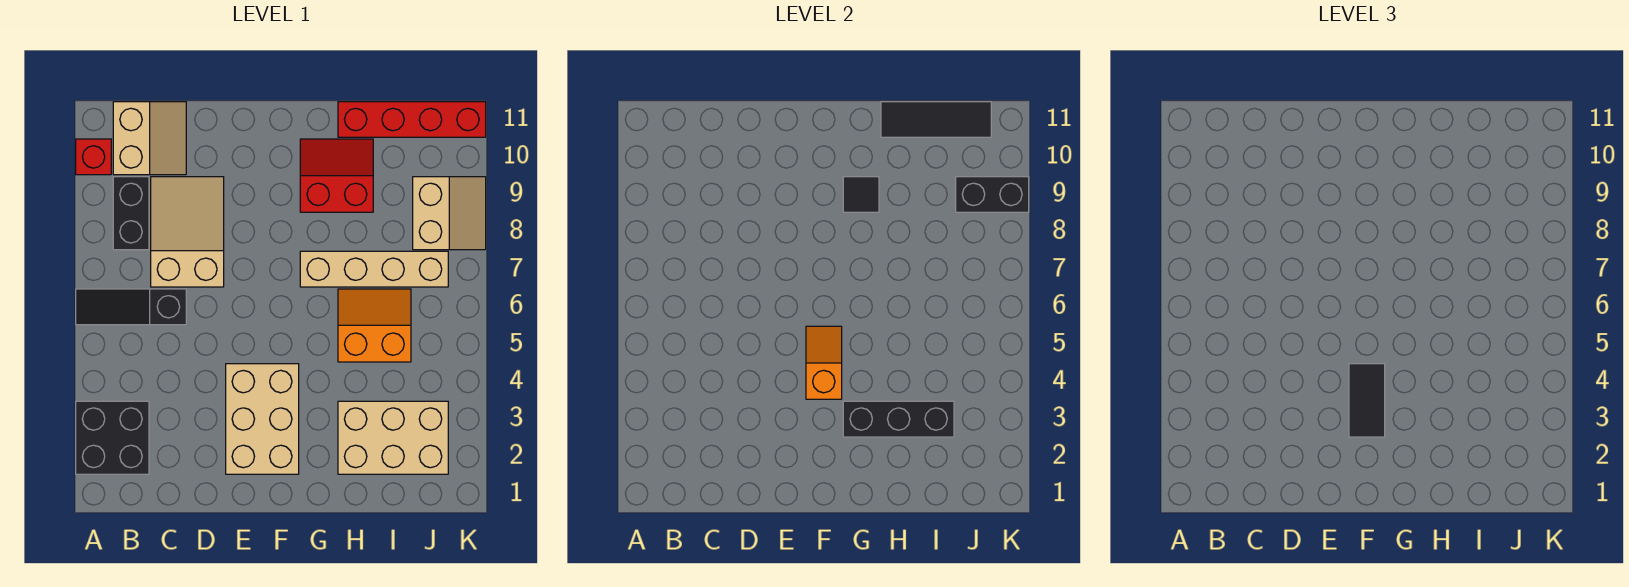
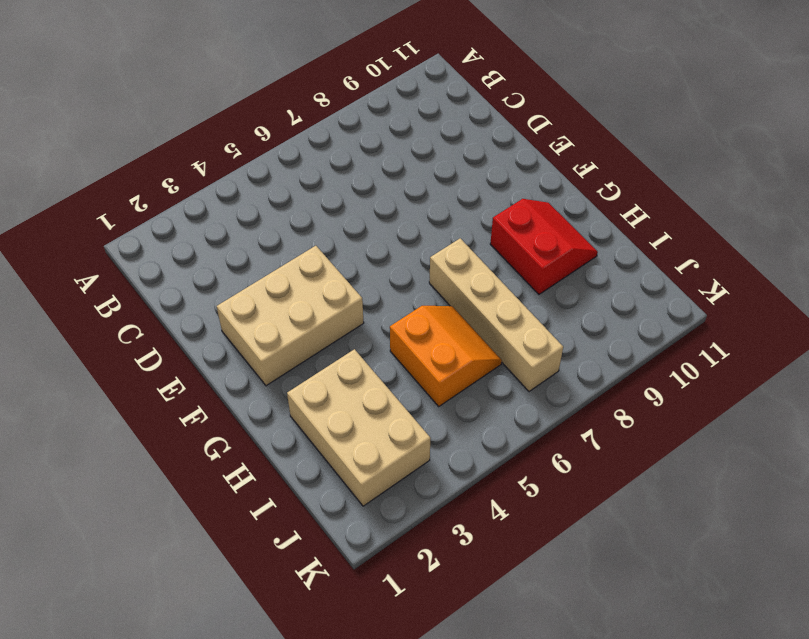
none -> black brick A2:B3 level 1
none -> black slope A6:C6 level 1 top C
none -> red brick A10 level 1

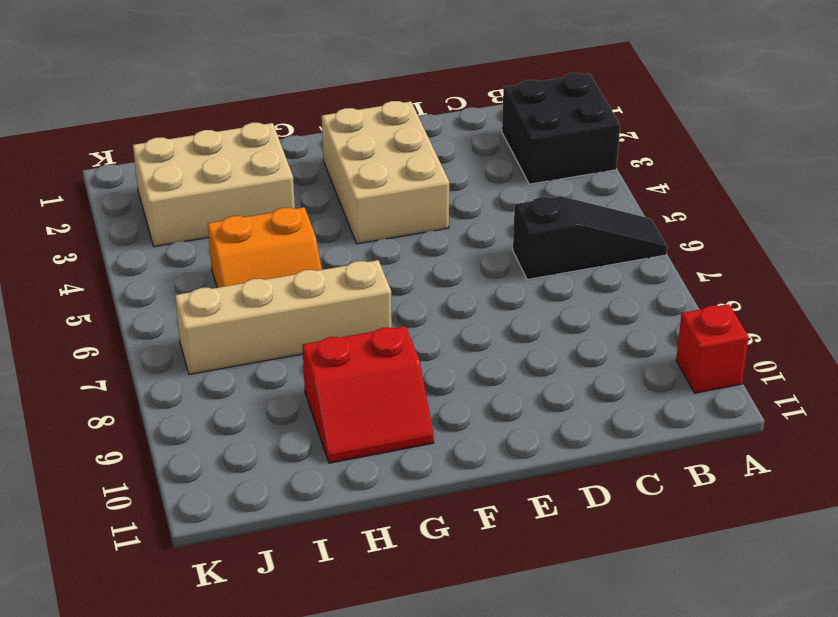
none -> black brick B8:B9 level 1
none -> tan slope B10:C11 level 1 top B
none -> tan slope C7:D9 level 1 top 7

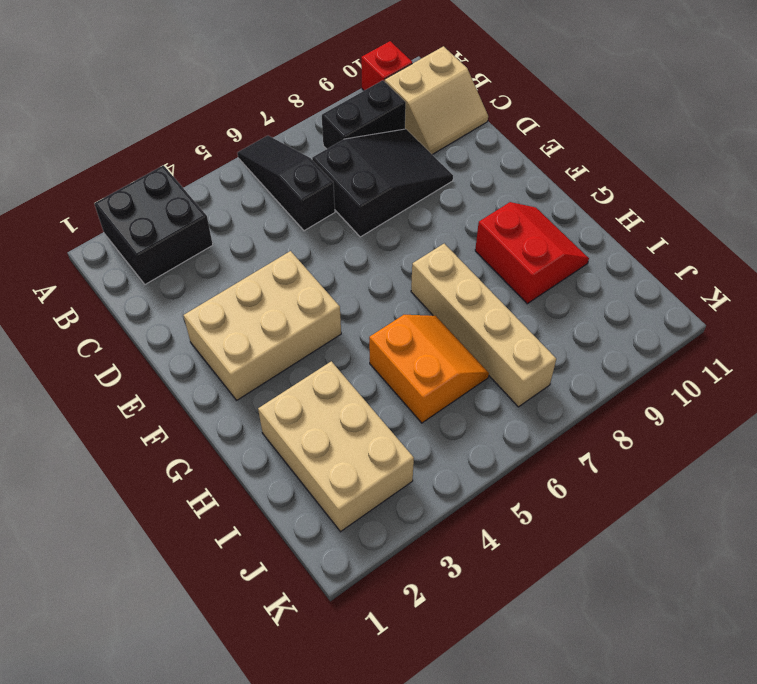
black slope C7:D9 level 1 top 7 -> tan slope C7:D9 level 1 top 7
none -> red brick H11:K11 level 1
none -> tan slope J8:K9 level 1 top J
none -> orange slope F4:F5 level 2 top 4

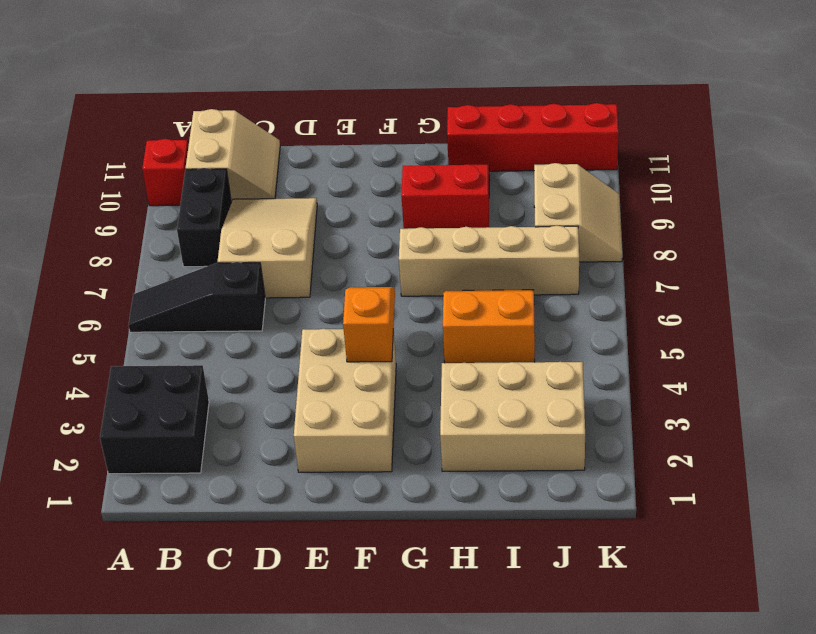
none -> black brick G3:I3 level 2
none -> black tile G9 level 2
none -> black tile H11:J11 level 2

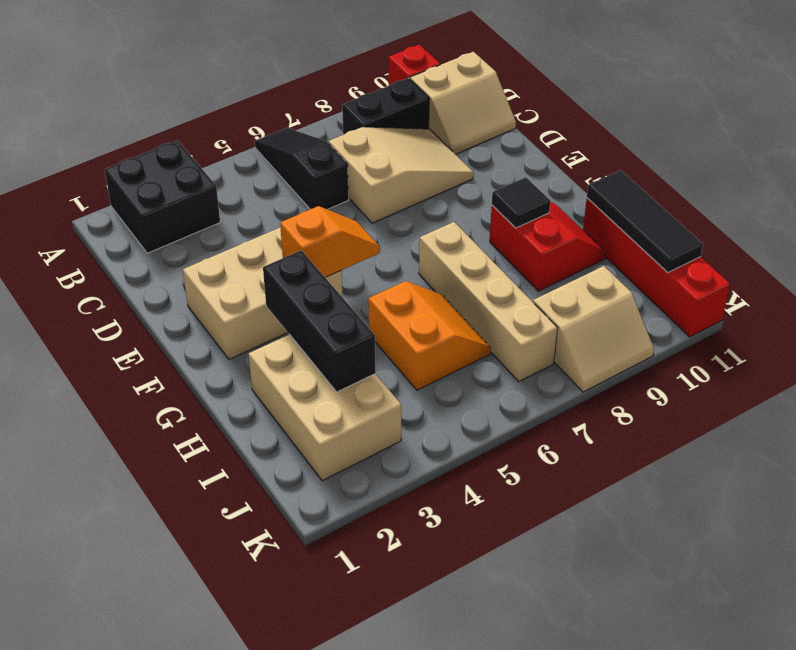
none -> black brick J9:K9 level 2
none -> black tile F3:F4 level 3

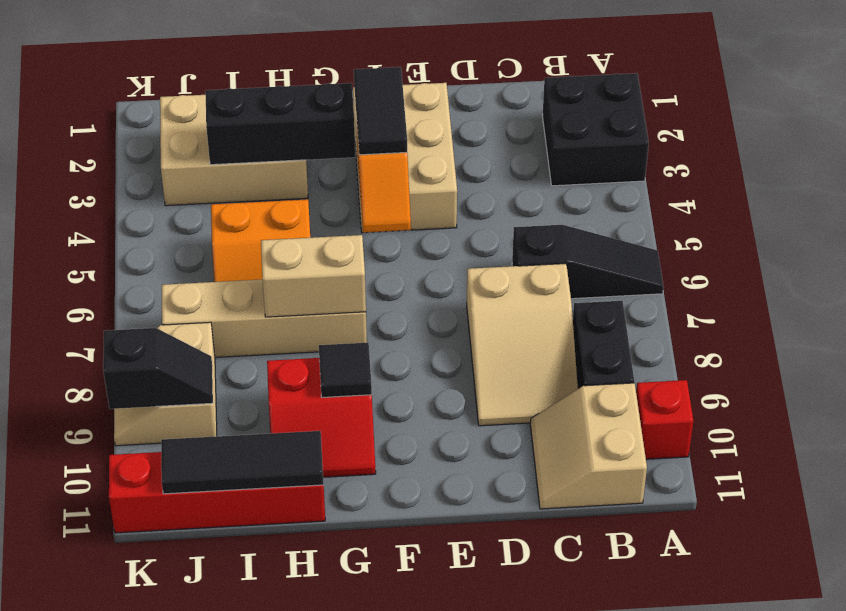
tan brick G7:H7 level 2 -> none
black slope J9:K9 level 2 top K -> black brick J9:K9 level 2

